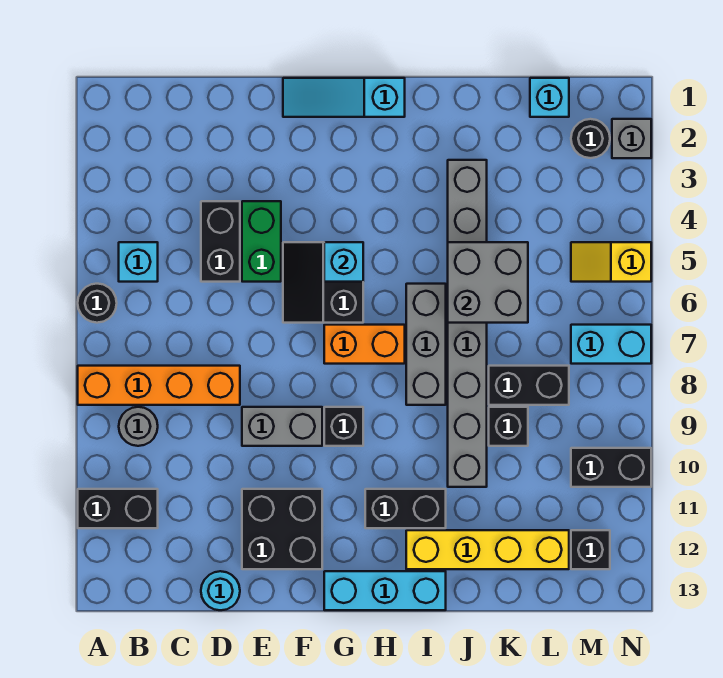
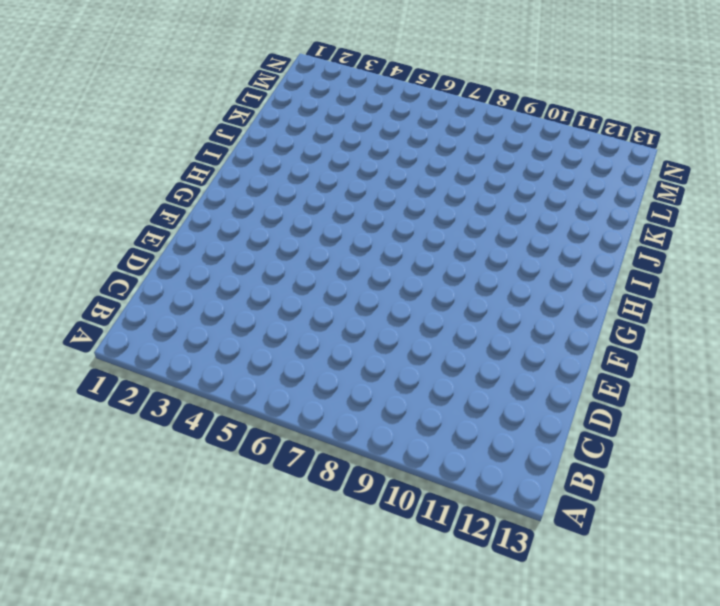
none -> black round brick A6 level 1
none -> orange brick A8:D8 level 1
none -> black brick A11:B11 level 1
none -> cyan brick B5 level 1

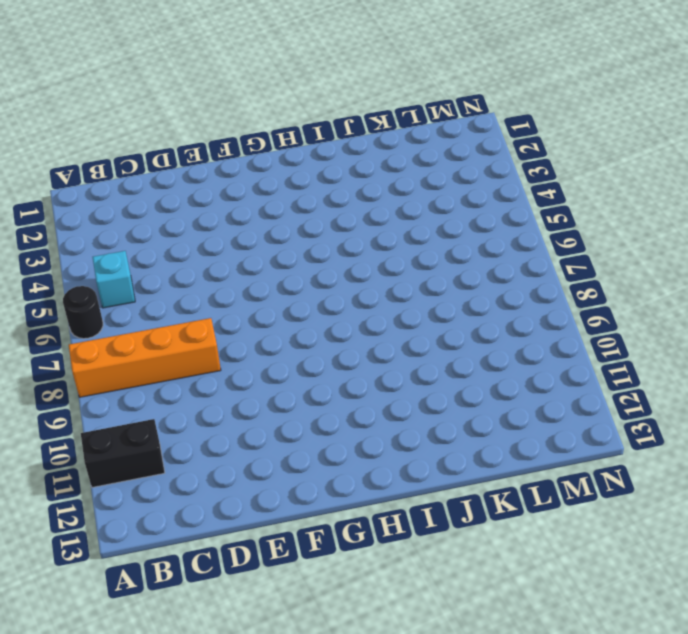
none -> grey round brick B9 level 1
none -> black brick D4:D5 level 1
none -> cyan round brick D13 level 1
none -> green brick E4:E5 level 1

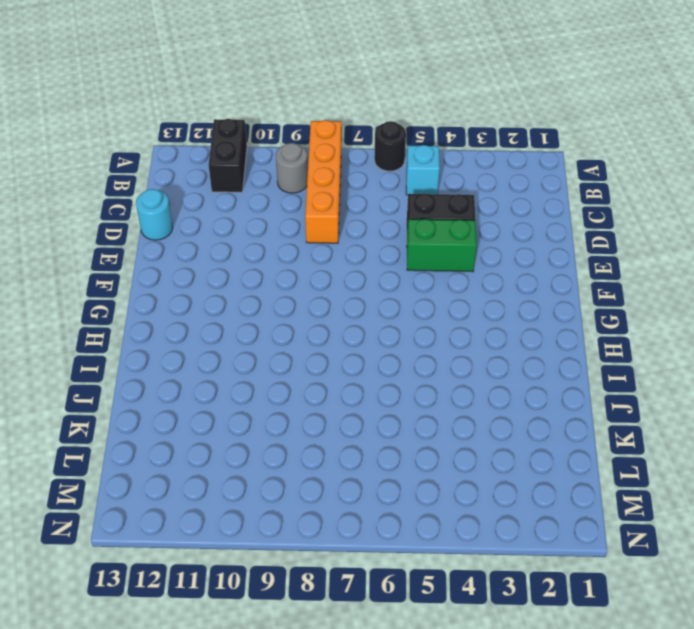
none -> grey brick E9:F9 level 1
none -> black brick E11:F12 level 1
none -> cyan slope F1:H1 level 1 top H
none -> black slope F5:G6 level 1 top G

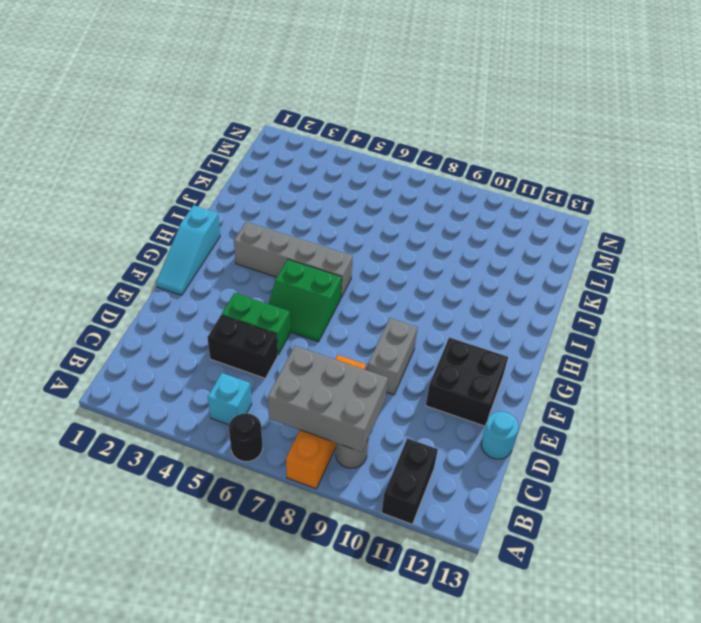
grey brick B7:C9 level 2 -> none
green slope F5:G6 level 1 top G -> black slope F5:G6 level 1 top G
grey brick H3:H6 level 1 -> none
none -> orange brick G7:H7 level 1
none -> black brick G9 level 1
none -> cyan brick G13:I13 level 1
none -> black brick H11:I11 level 1

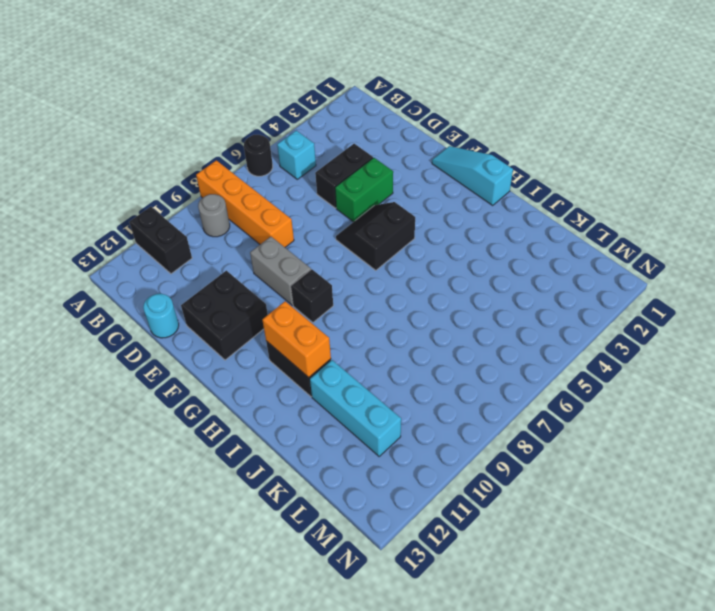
orange brick H11:I11 level 2 -> orange brick G7:H7 level 1
cyan brick J11:L11 level 1 -> cyan brick G13:I13 level 1
none -> grey brick I6:I8 level 1
none -> yellow brick I12:L12 level 1
none -> grey brick J3:J10 level 1
none -> black brick K8:L8 level 1

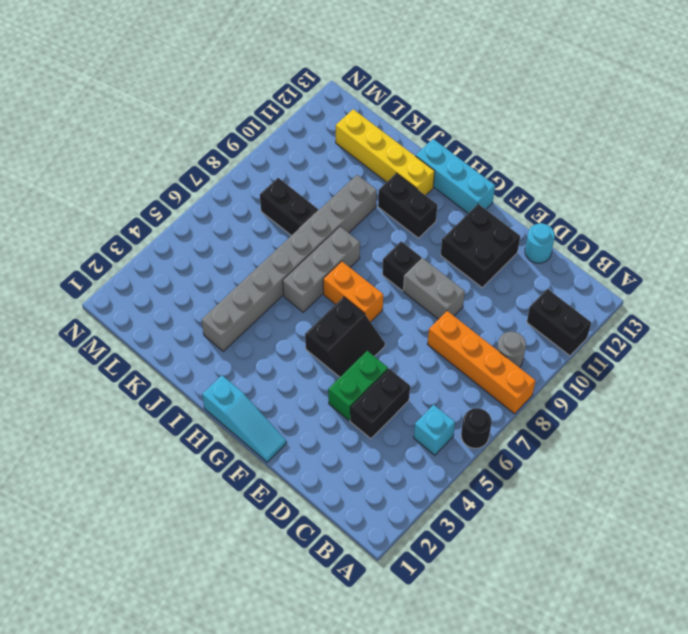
none -> black brick K9 level 1
none -> cyan brick L1 level 1
none -> black round brick M2 level 1
none -> yellow slope M5:N5 level 1 top N

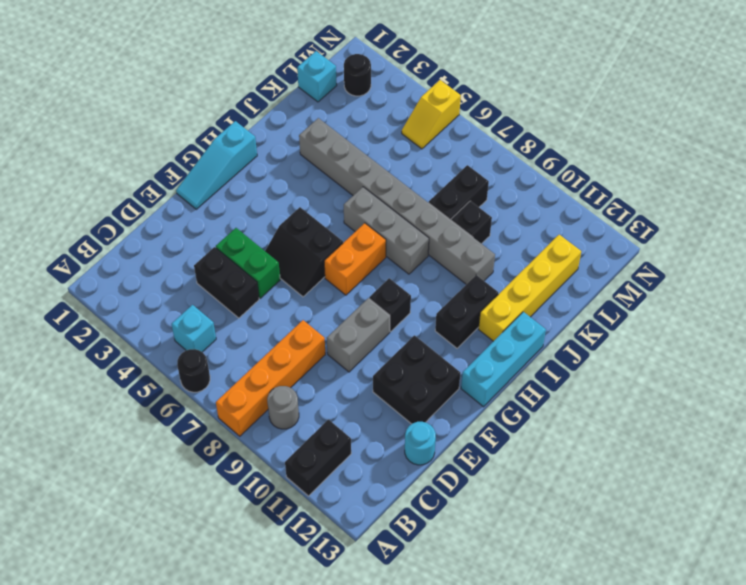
none -> cyan brick M7:N7 level 1
none -> black brick M10:N10 level 1
none -> black brick M12 level 1
none -> grey brick N2 level 1

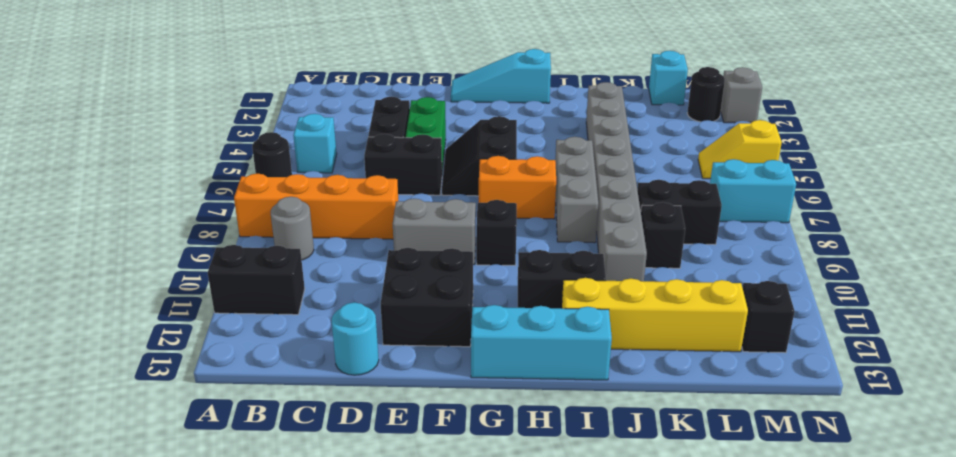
black brick D6:E6 level 1 -> black brick M10:N10 level 1
none -> cyan brick G5 level 2
none -> grey brick J5:K6 level 2

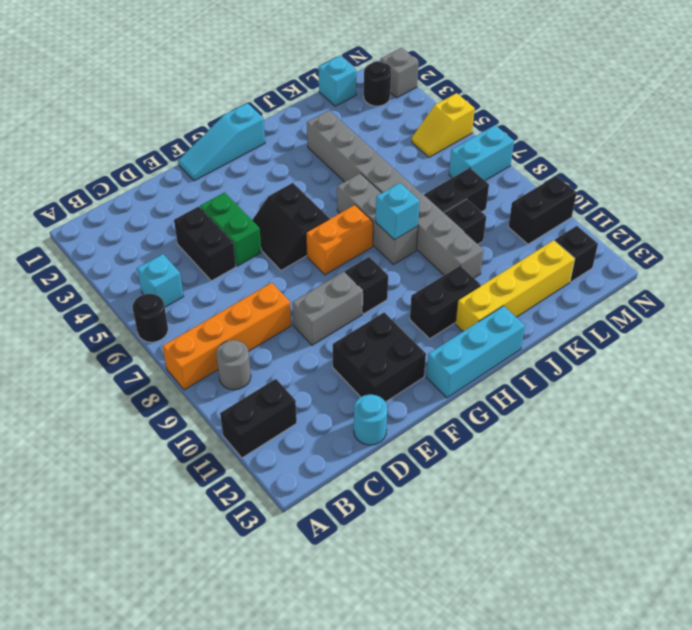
cyan brick I8 level 2 -> cyan brick G5 level 2
none -> grey brick J5:K6 level 2

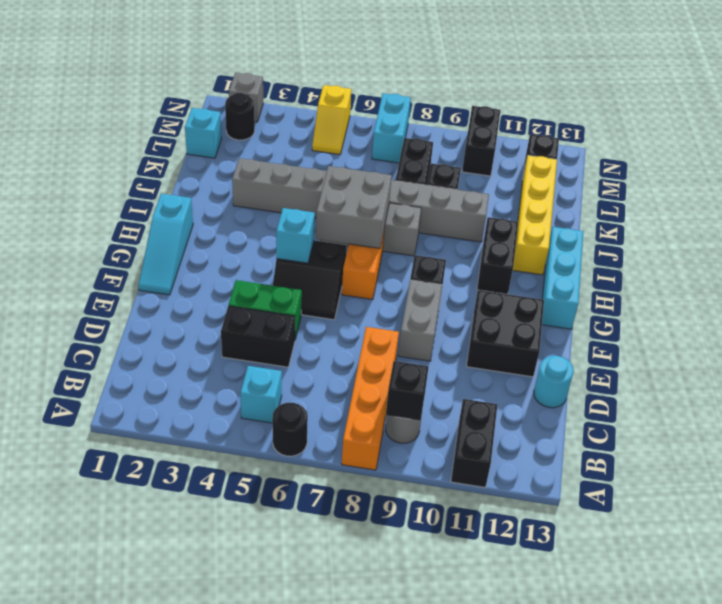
black brick B9 level 2 -> none
grey brick H6:I7 level 2 -> grey brick J5:K6 level 2

